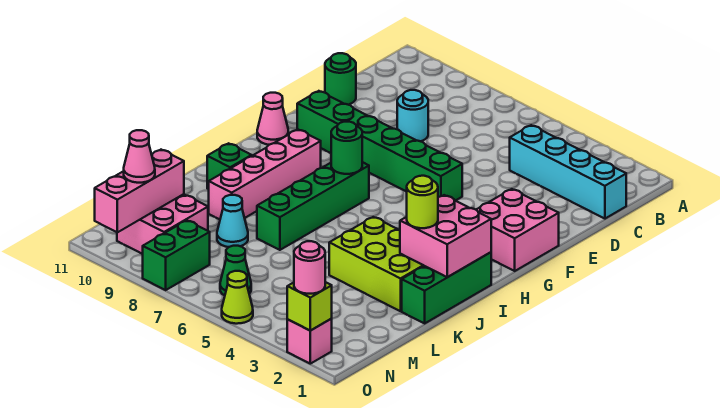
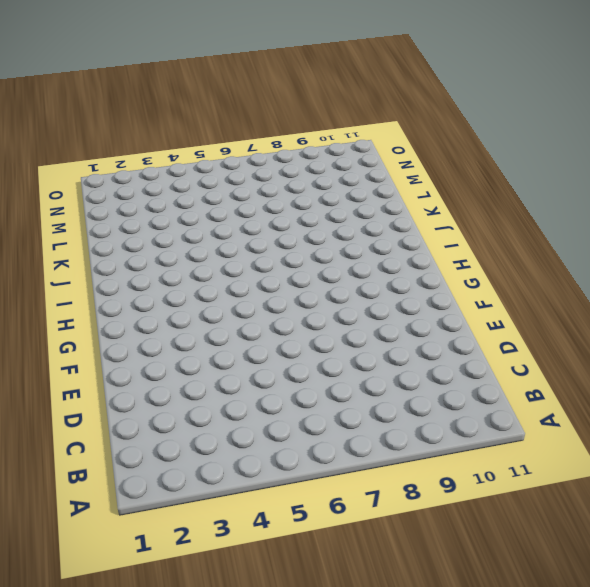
none -> cyan brick C1:C4 level 1
none -> cyan round brick D8 level 1
none -> green round brick D11 level 1

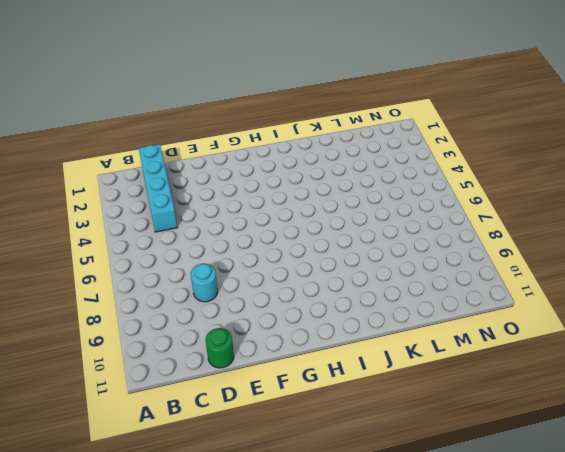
none -> pink brick F1:G2 level 1
none -> green brick F5:F10 level 1
none -> pink cone G11 level 1

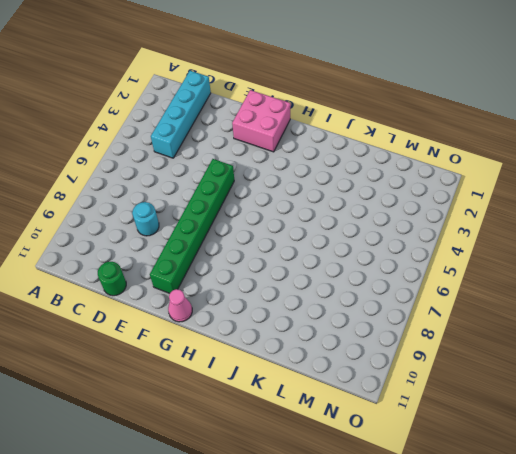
none -> green brick H7:K7 level 1
none -> pink brick H9:K9 level 1
none -> green brick I1:K1 level 1

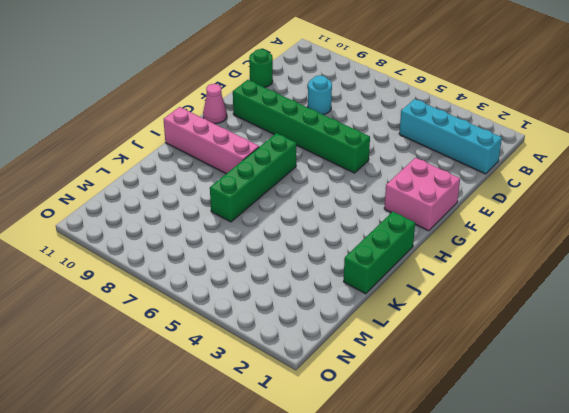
pink brick I8:I11 level 1 -> pink brick H9:K9 level 1
none -> lime brick J2:K4 level 1
none -> green brick J10 level 1
none -> cyan cone L8 level 1

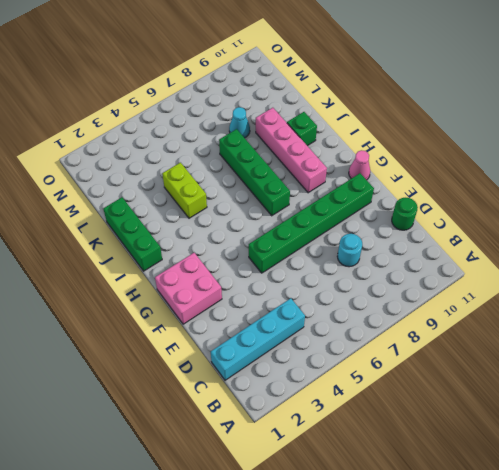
lime brick J4:K4 level 1 -> lime brick J2:K4 level 1
none -> pink brick M9:N10 level 1
none -> green cone N6 level 1
none -> green brick N8:O8 level 1

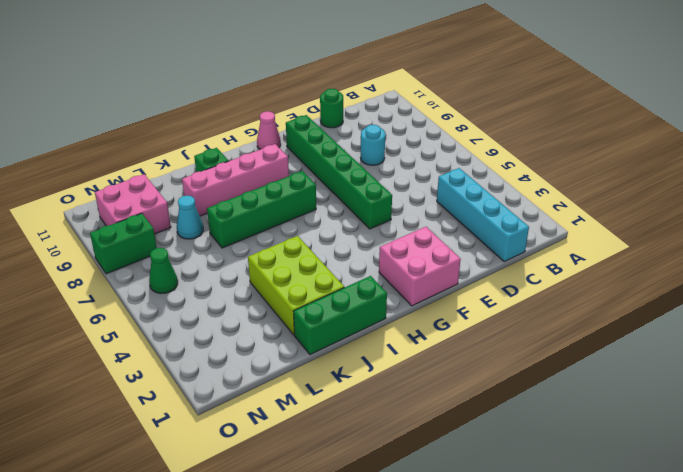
none -> pink brick O2 level 1
none -> lime cone O5 level 1
none -> green round brick H7 level 2

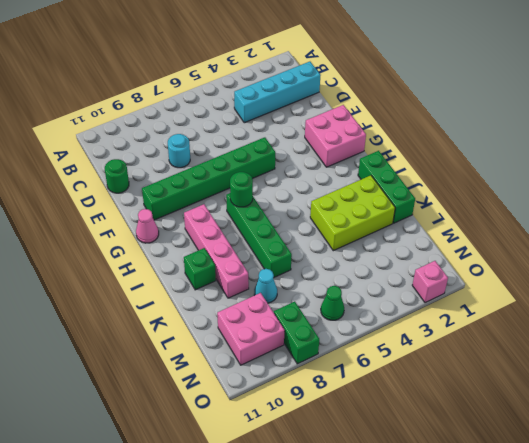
none -> lime cone O5 level 1
none -> pink brick I1:J2 level 2
none -> pink brick M10:O10 level 2

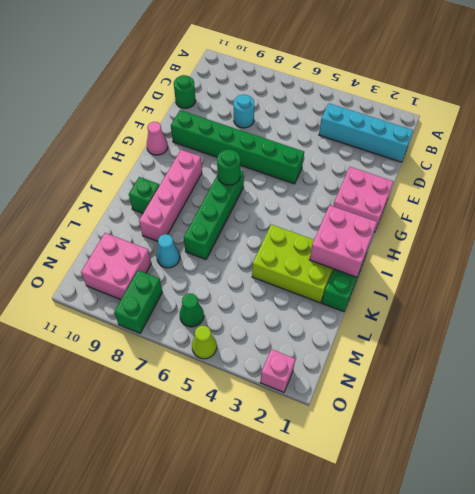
none -> pink brick M10:O10 level 2
none -> lime brick O2 level 2
none -> lime round brick J2 level 3

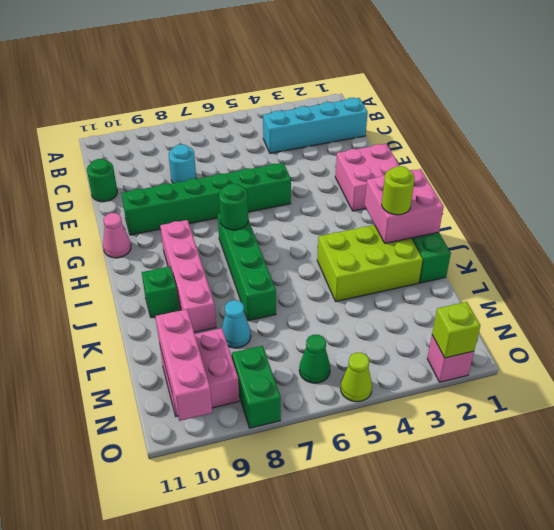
none -> pink cone N10 level 3
none -> pink round brick O2 level 3

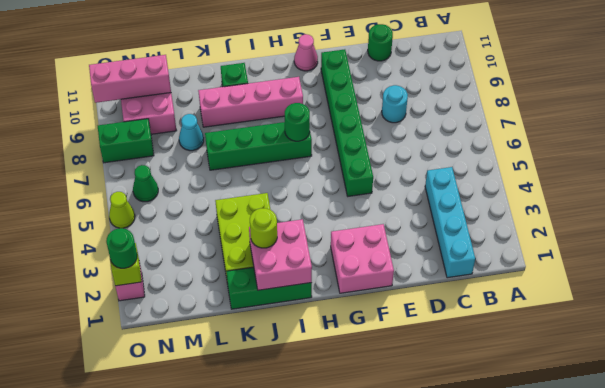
green round brick O2 level 3 -> pink round brick O2 level 3
none -> pink cone N10 level 3

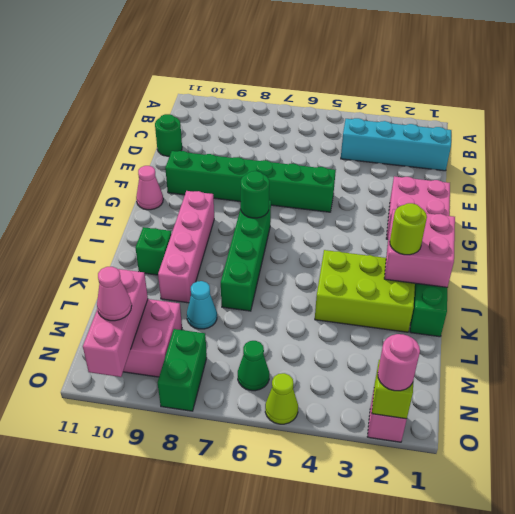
none -> cyan round brick D8 level 1

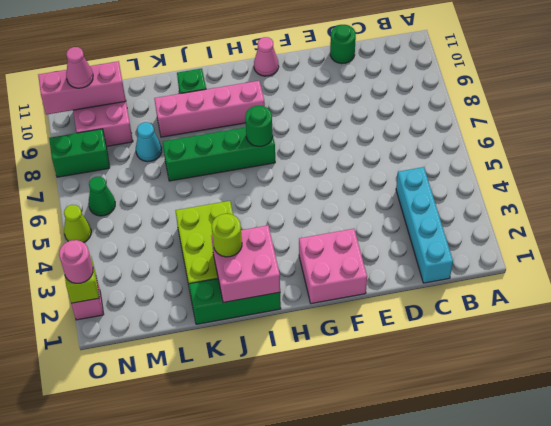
none -> cyan round brick D8 level 1
none -> green brick F5:F10 level 1

